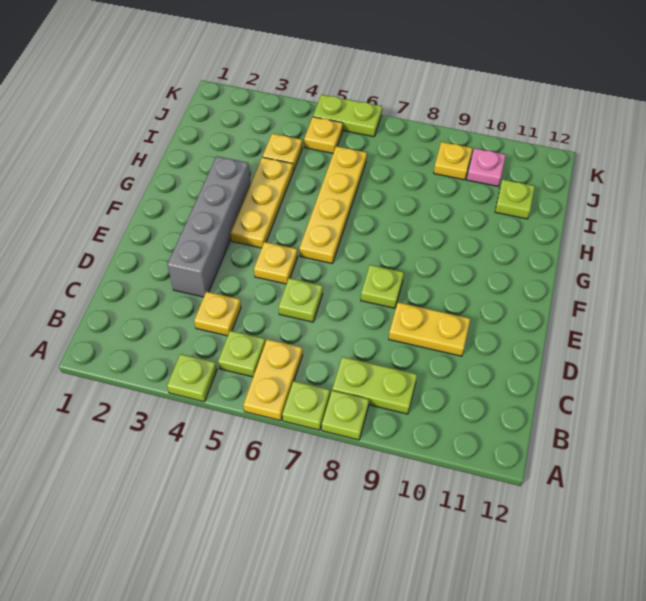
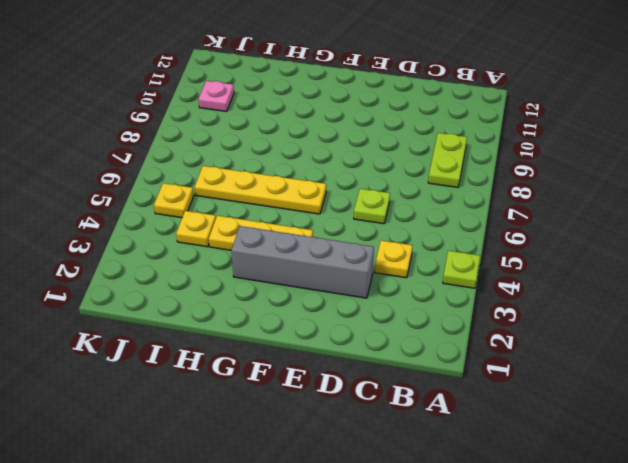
none -> yellow plate A6:B6 level 1
none -> lime plate A7 level 1
none -> lime plate A8 level 1

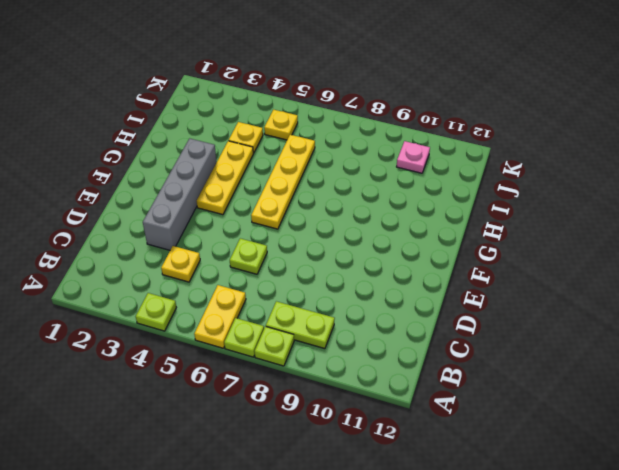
none -> lime plate B5 level 1
none -> yellow plate D9:D10 level 1
none -> yellow plate E5 level 1

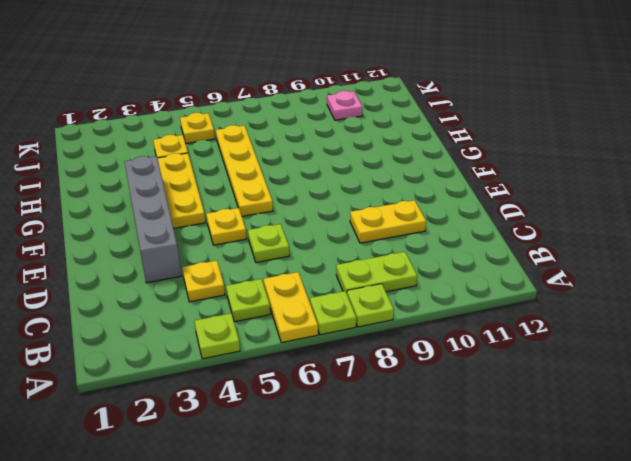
none -> lime plate E8 level 1
none -> lime plate I11 level 1
none -> yellow plate J9 level 1

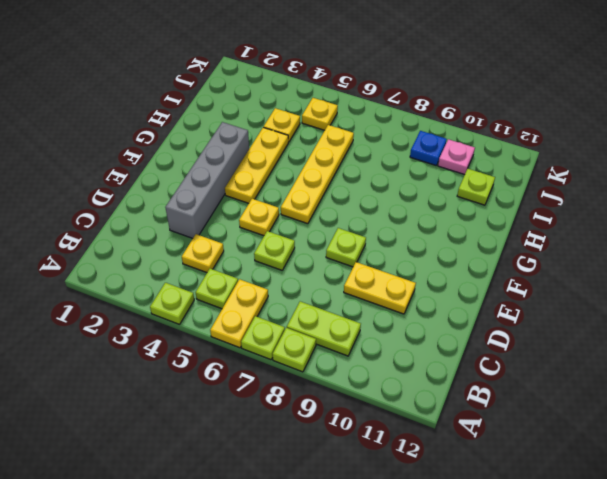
blue plate J9 level 1 -> yellow plate J9 level 1
none -> lime plate K5:K6 level 1

